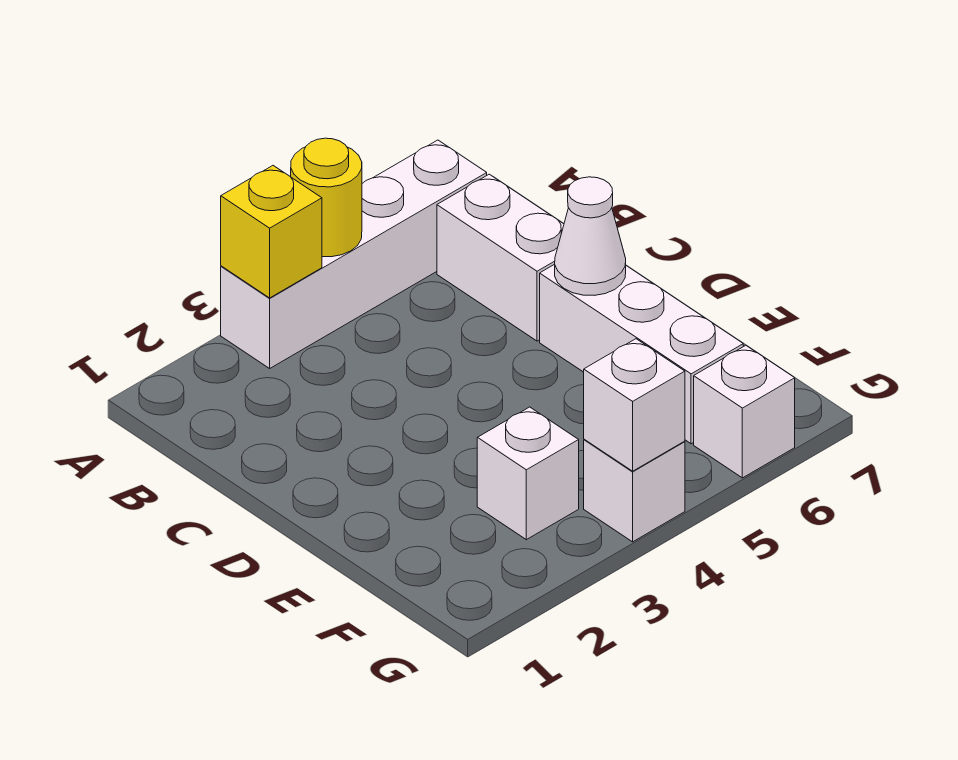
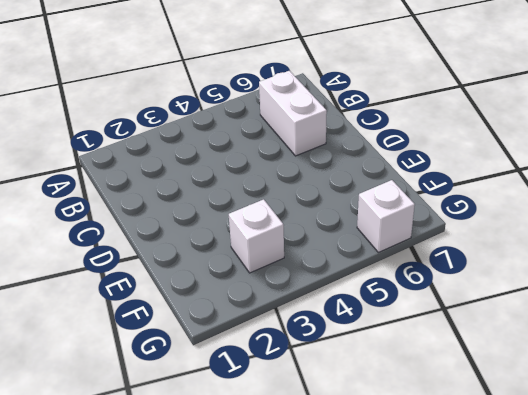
none -> white brick A3:A6 level 1
none -> white brick D6:F6 level 1

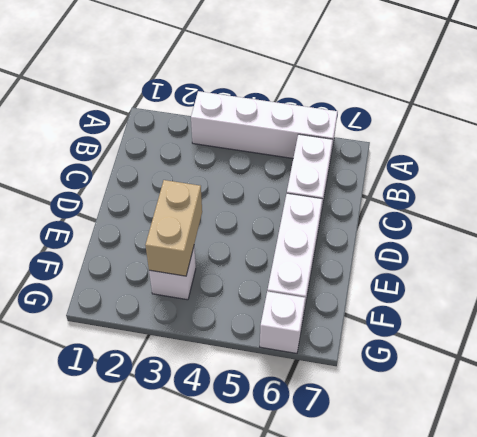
tan brick E3:F3 level 2 -> none
none -> white brick G4 level 1
none -> yellow brick A3 level 2

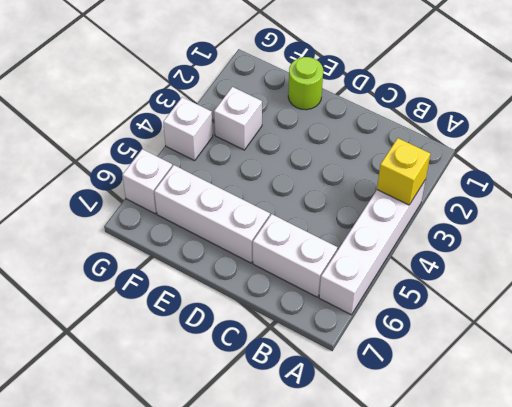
lime round brick E1 level 1 -> none
none -> yellow round brick A4 level 2
none -> white cone D6 level 2

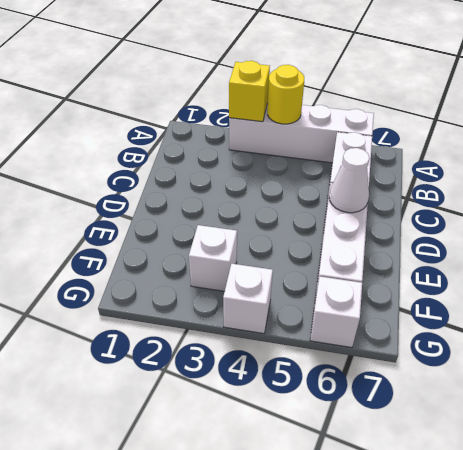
none -> white brick G4 level 2

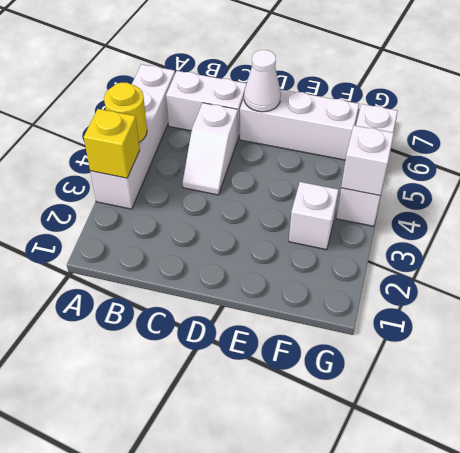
white slope C4:C5 level 1 top 5 -> none

